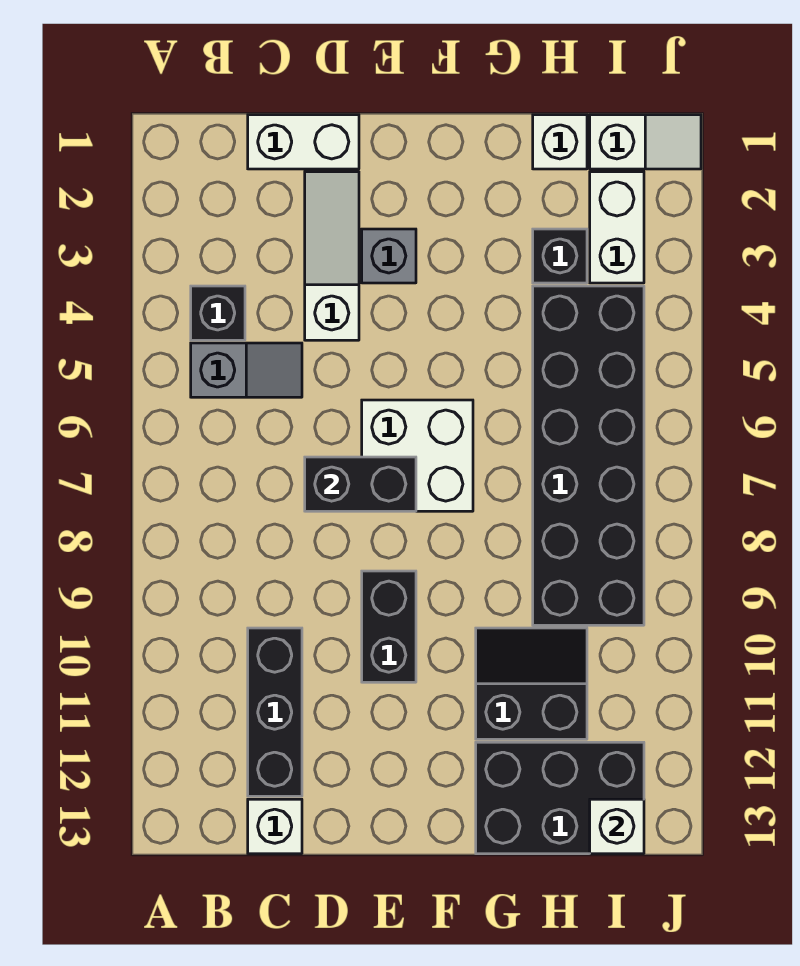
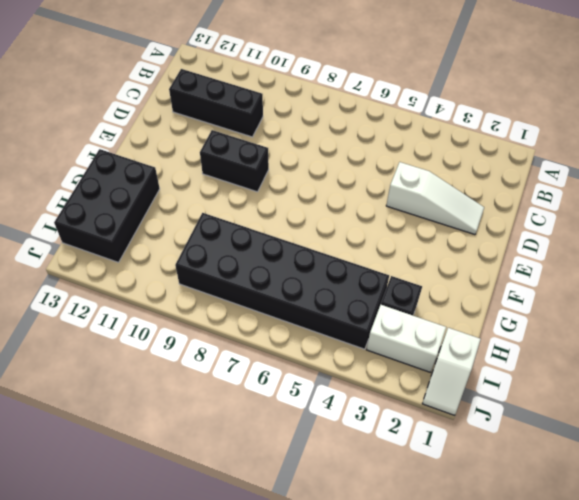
none -> black brick B4 level 1
none -> grey slope B5:C5 level 1 top B
none -> white brick C1:D1 level 1

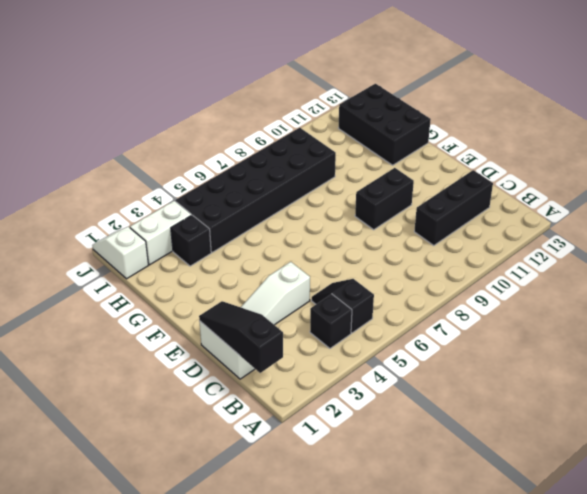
black slope B1:D1 level 2 top B -> none
black slope B5:C5 level 1 top B -> grey slope B5:C5 level 1 top B
none -> white brick C13 level 1
none -> grey brick E3 level 1
none -> white brick E6:F7 level 1

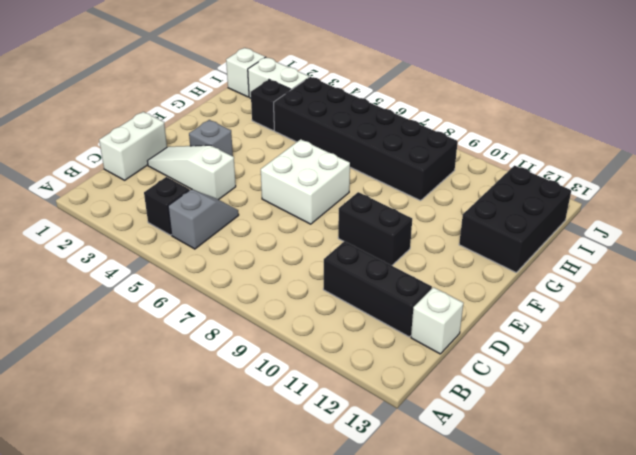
none -> black slope G10:H11 level 1 top 11
none -> white brick H1 level 1
none -> black brick D7:E7 level 2

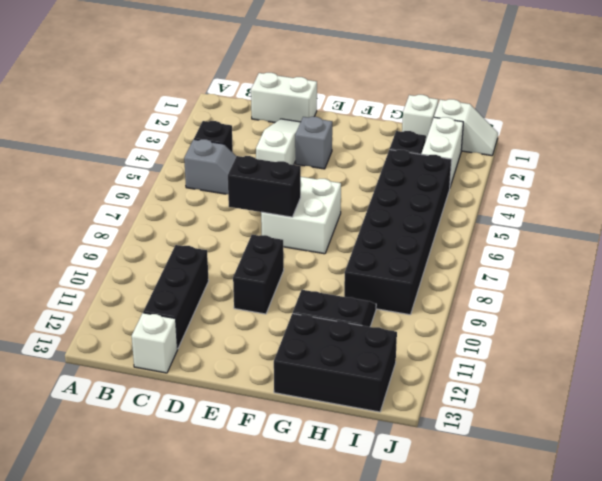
none -> white brick I13 level 2

